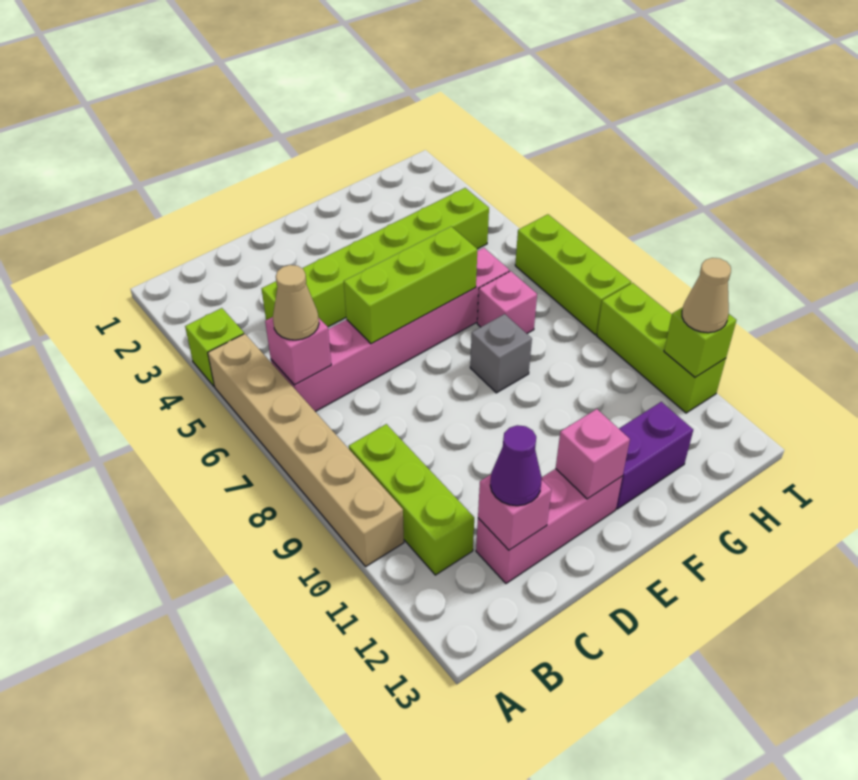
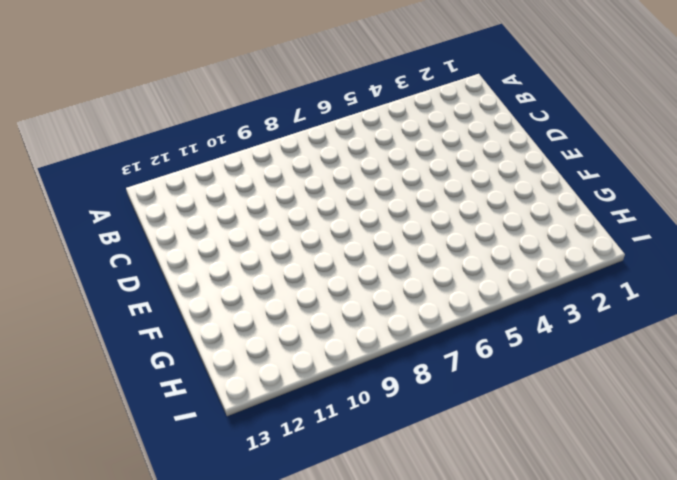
none -> lime brick A4 level 1
none -> tan brick A5:A10 level 1
none -> pink brick B6:G6 level 1

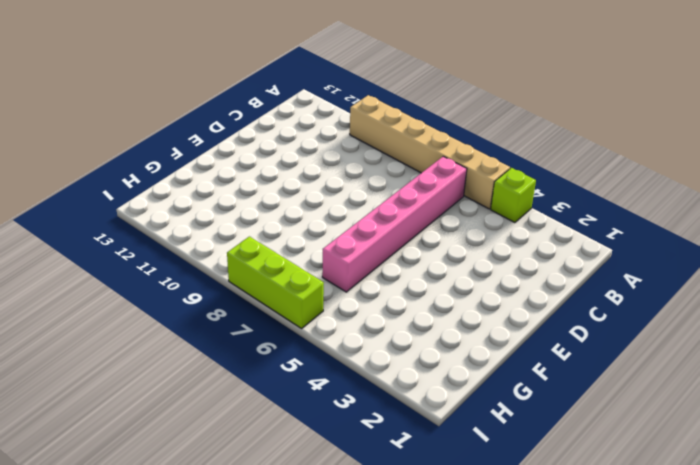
none -> lime brick B9:B11 level 1
none -> lime brick C4:H4 level 1
none -> pink brick C12:E12 level 1

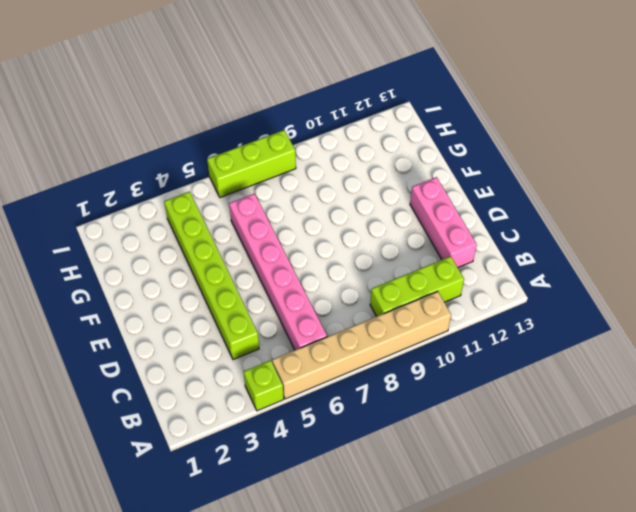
none -> grey brick F8 level 1
none -> purple brick F12:G12 level 1
none -> pink brick G7 level 1

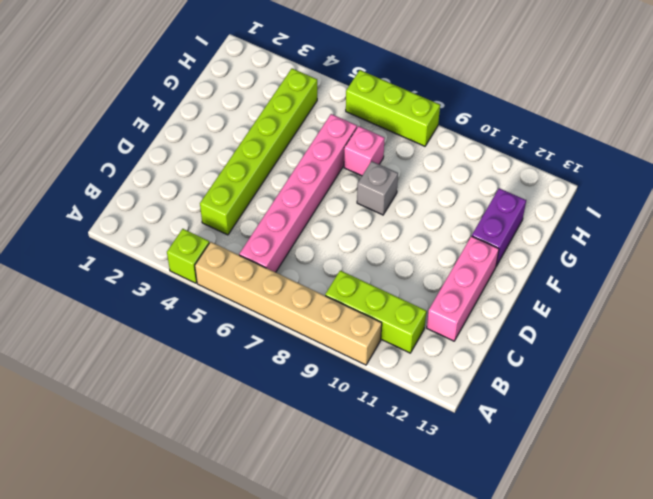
none -> lime brick I9:I11 level 1
none -> pink brick B6 level 2
none -> pink brick C12 level 2

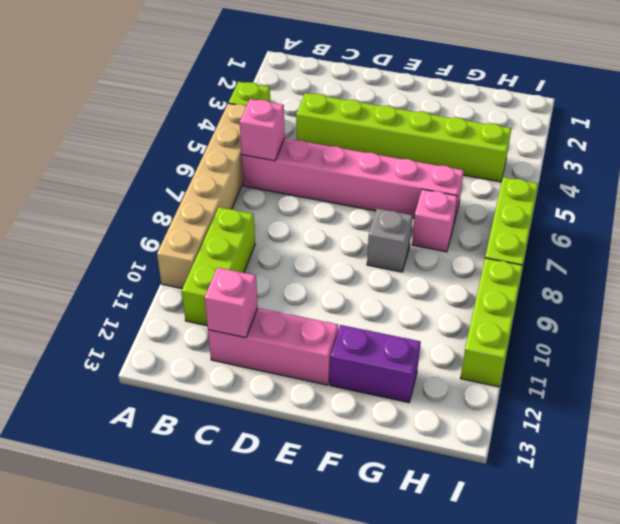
none -> lime brick D6:F6 level 2
none -> pink brick E12 level 2
none -> lime brick I11 level 2

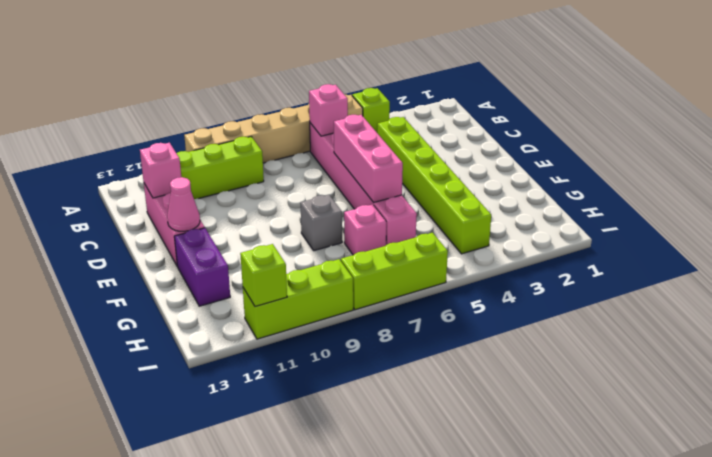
pink brick D6:F6 level 2 -> lime brick D6:F6 level 2
pink cone E12 level 2 -> pink brick E12 level 2
none -> tan cone B6 level 3
none -> purple cone C12 level 3
none -> tan cone I11 level 3

